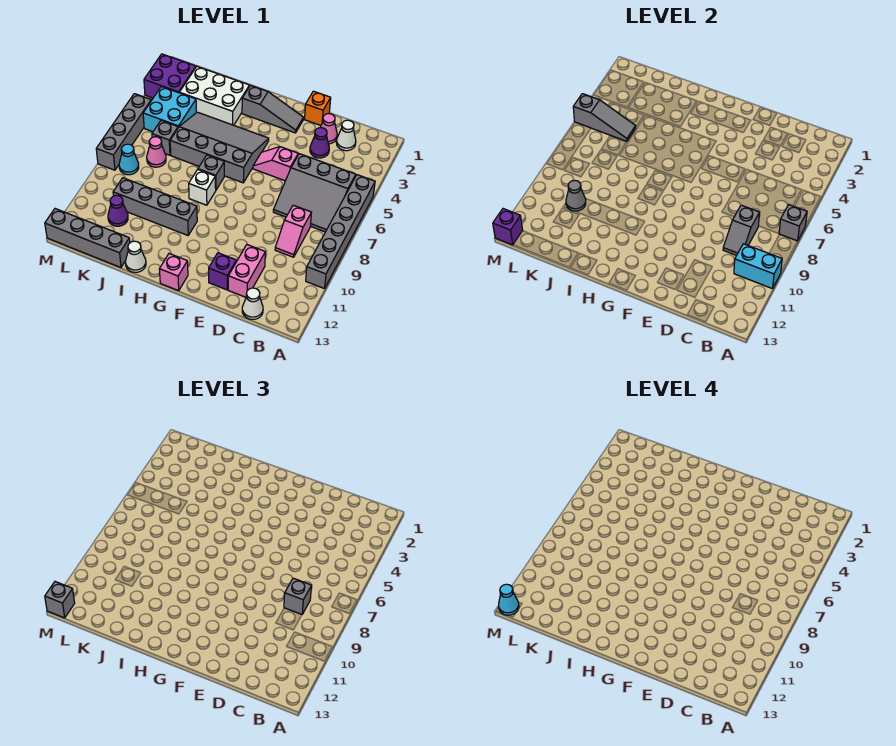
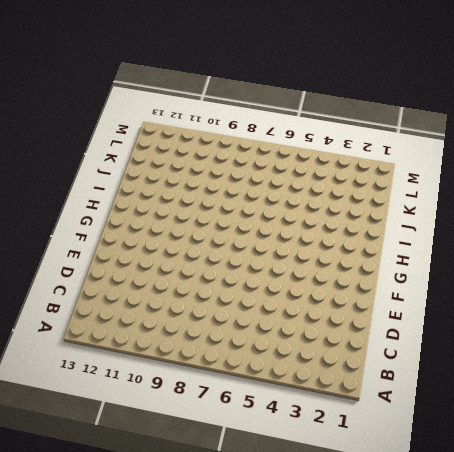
none -> grey brick A5:A10 level 1
none -> grey slope B5:D7 level 1 top 5
none -> white cone C2 level 1
none -> pink slope C8:C9 level 1 top 8

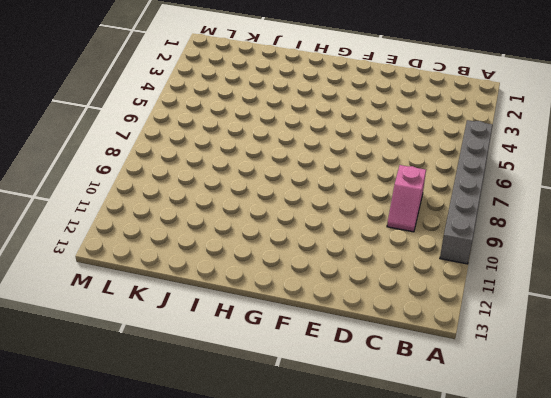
none -> grey slope B5:D7 level 1 top 5
none -> white cone C2 level 1
none -> white cone C13 level 1
none -> pink cone D2 level 1

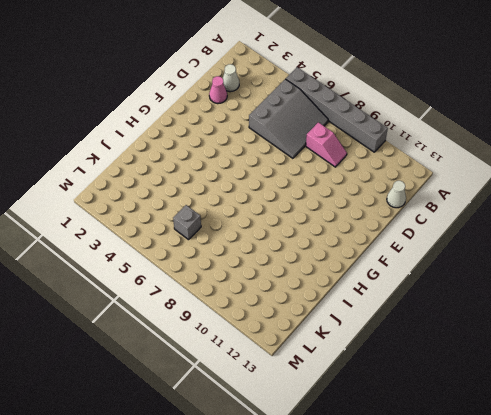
none -> purple cone D3 level 1
none -> pink brick D11:D12 level 1
none -> orange brick E1 level 1
none -> pink slope E5:F5 level 1 top E

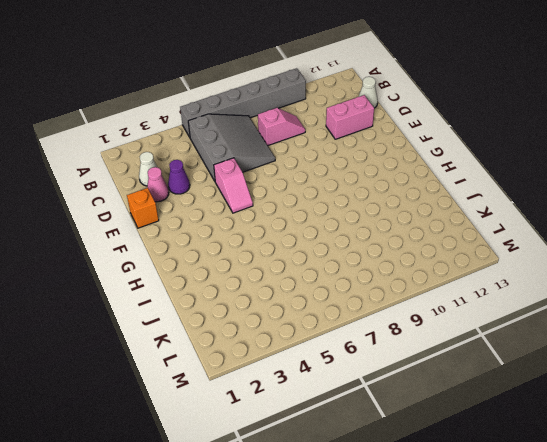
none -> purple brick E12 level 1
none -> grey slope F2:H2 level 1 top H
none -> grey slope G4:J6 level 1 top 6
none -> pink brick G13 level 1

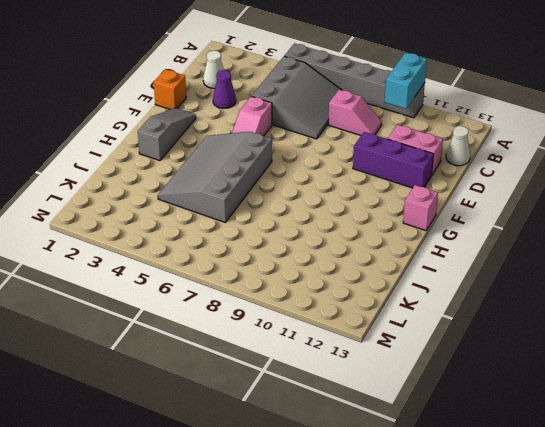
purple brick E10:E12 level 1 -> purple brick E12 level 1
none -> pink cone D2 level 1
none -> grey brick H7 level 1
none -> white brick H8 level 1
none -> grey brick H10:K10 level 1

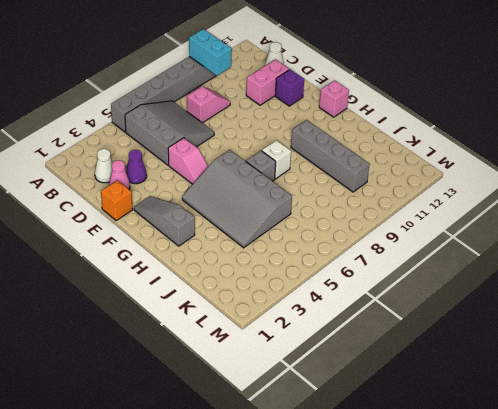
none -> white brick I2:K3 level 1
none -> white cone I13 level 1
none -> grey brick J13:M13 level 1
none -> cyan brick K4:L5 level 1

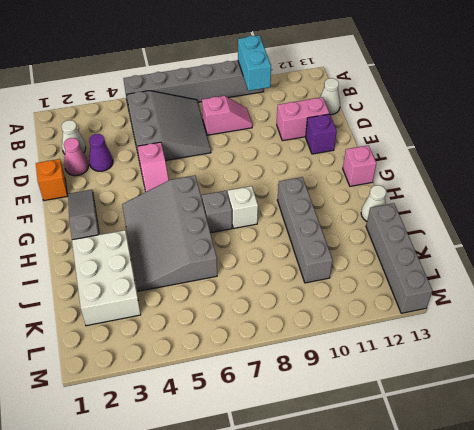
none -> cyan brick K4:L5 level 1
none -> grey brick K6 level 1
none -> pink cone K7 level 1
none -> purple cone K11 level 1

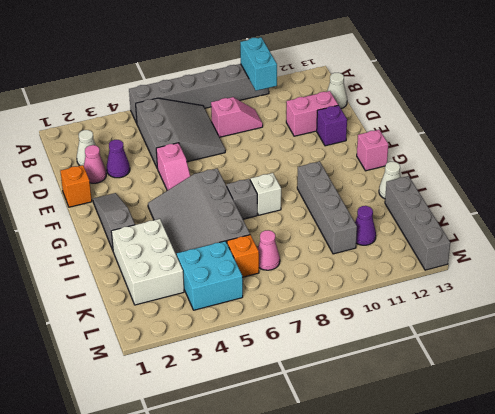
orange brick K6 level 1 -> grey brick K6 level 1
none -> purple brick L2:M3 level 1
none -> cyan cone L8 level 1
none -> grey brick M5:M8 level 1
none -> grey brick A7 level 2

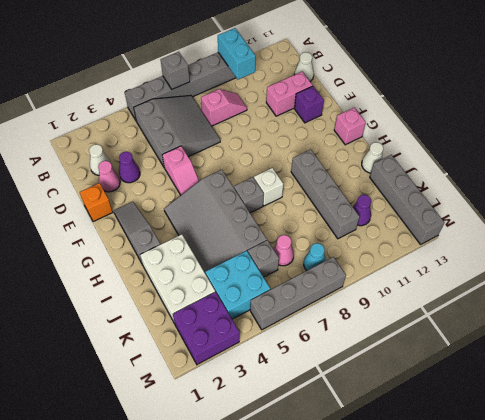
none -> grey slope C8:C9 level 2 top 8
none -> grey slope K5:M5 level 2 top M
none -> grey cone K10 level 2
none -> purple brick M13 level 2

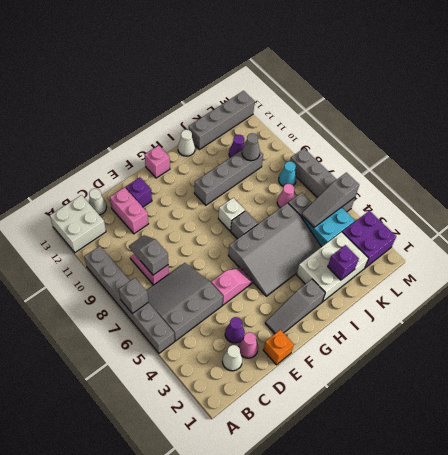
white brick A12:B13 level 1 -> none
purple brick J2 level 2 -> purple brick M13 level 2
none -> cyan brick A10:B10 level 2
none -> grey brick C8 level 3
none -> grey brick M13 level 3
none -> cyan cone M13 level 4

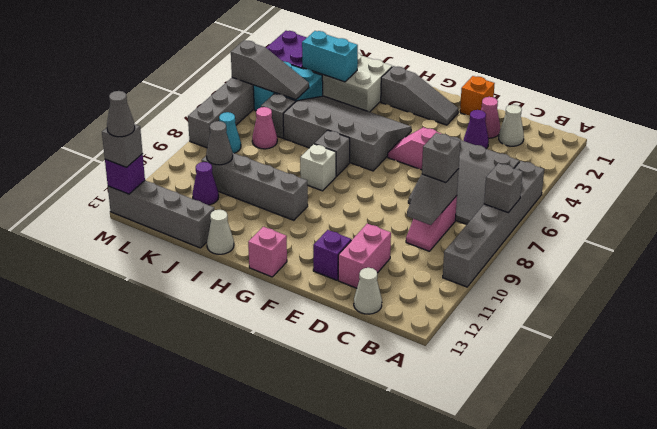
cyan brick J3:K3 level 2 -> cyan brick A10:B10 level 2
grey cone M13 level 4 -> cyan cone M13 level 4

